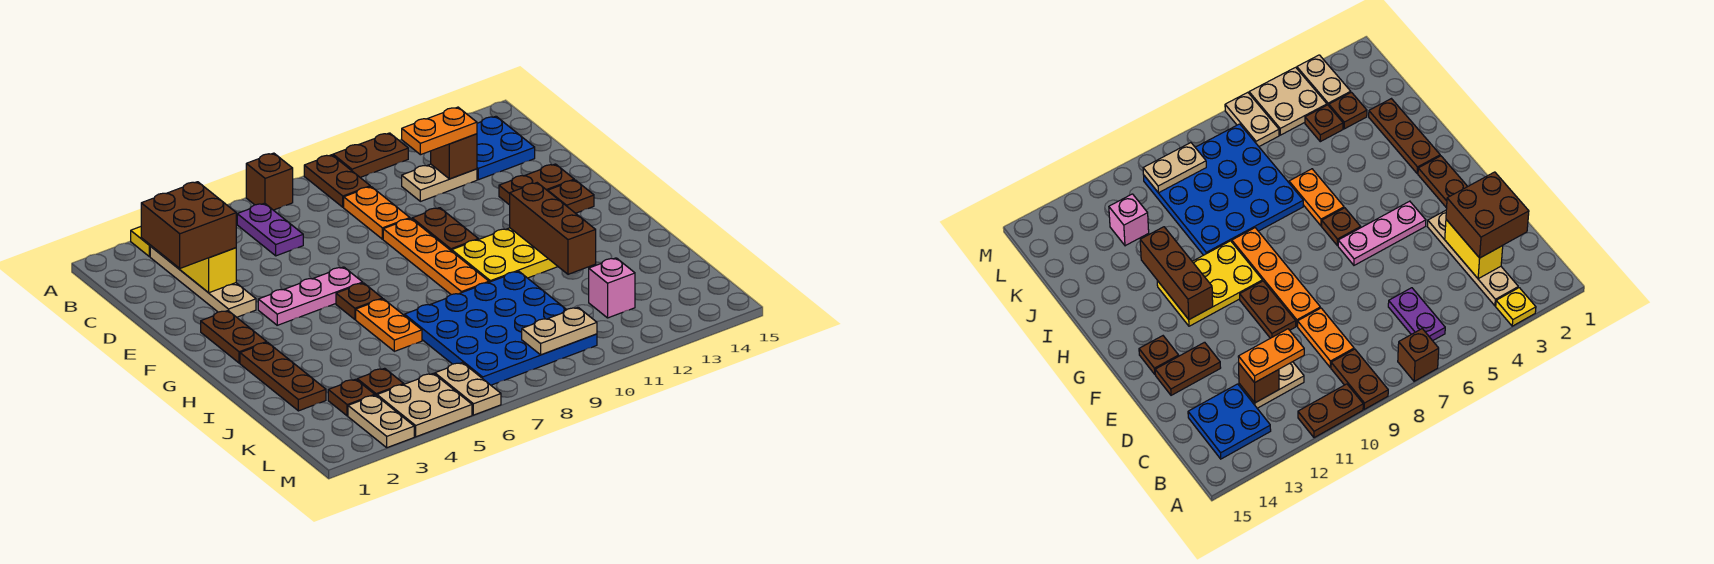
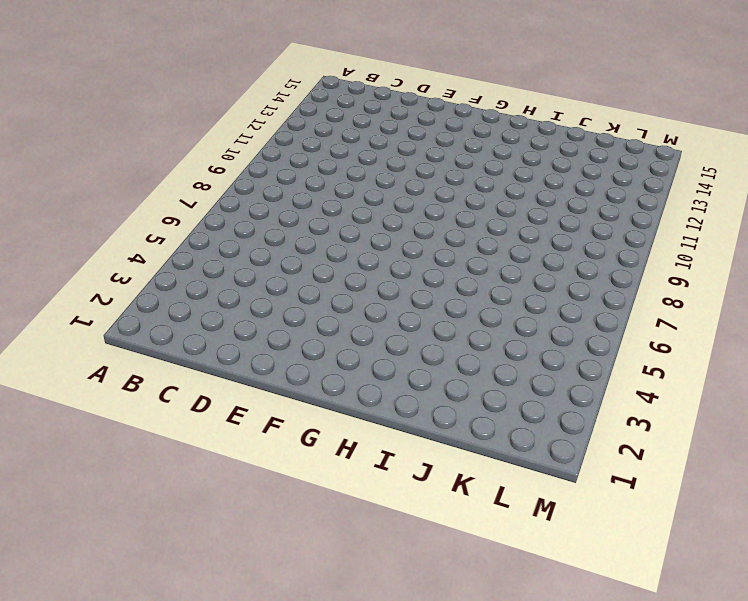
none -> yellow plate A3 level 1
none -> brown brick A7 level 1
none -> brown plate A9:B9 level 1
none -> brown plate A10:A11 level 1

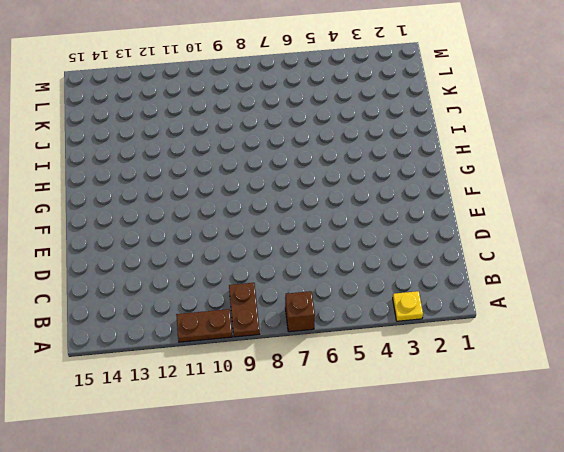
none -> tan plate B3:E3 level 1
none -> purple plate B6:C6 level 1
none -> blue plate B13:C14 level 1
none -> orange plate C9:D9 level 1

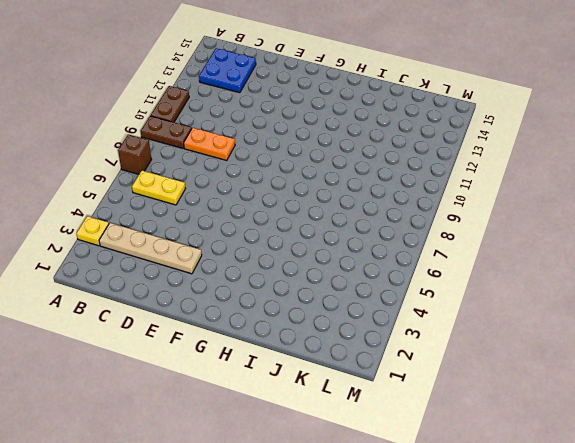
yellow plate B6:C6 level 1 -> purple plate B6:C6 level 1
none -> tan plate C11:C12 level 1
none -> orange plate E9:H9 level 1
none -> brown plate E10:F10 level 1
none -> brown plate E13:E14 level 1

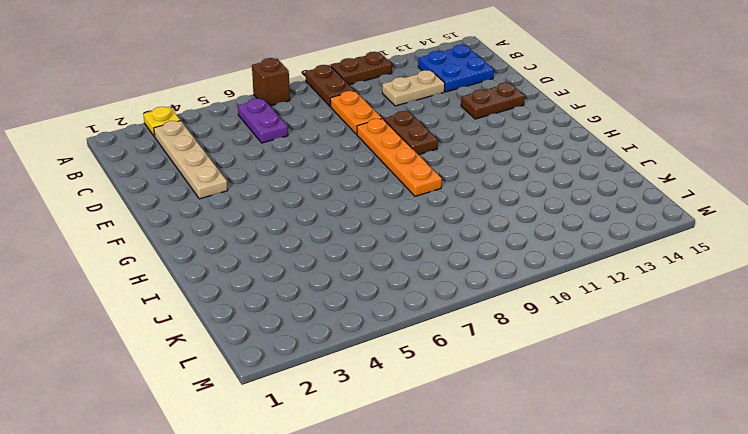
none -> brown plate F2:G2 level 1
none -> pink plate F4:F6 level 1
none -> brown plate F14 level 1
none -> brown plate G6 level 1

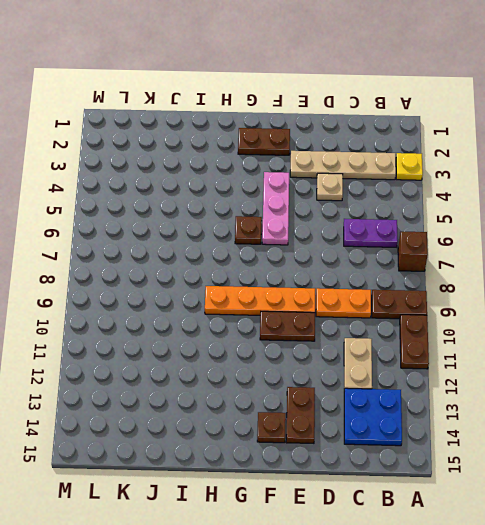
tan plate D4 level 1 -> none
none -> yellow plate G10:H12 level 1
none -> brown plate H2:J2 level 1
none -> orange plate H6:I6 level 1
none -> blue plate I7:L10 level 1

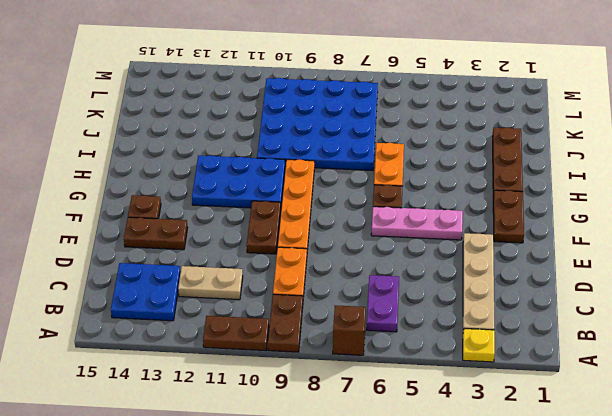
blue plate G10:H12 level 1 -> yellow plate G10:H12 level 1
none -> brown plate K3 level 1
none -> brown plate K4 level 1
none -> pink brick K12 level 1
none -> tan plate L3:M3 level 1

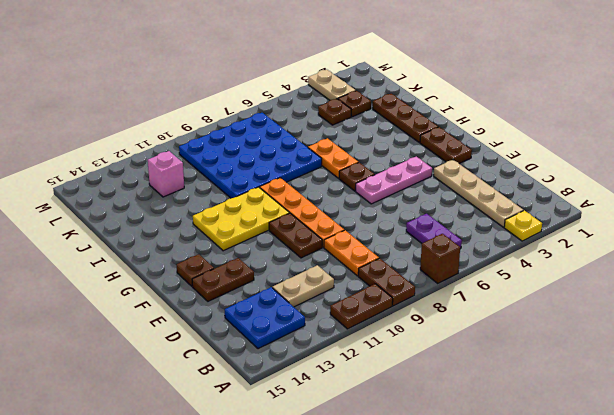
none -> tan plate L4:M5 level 1
none -> tan plate L6:M6 level 1
none -> yellow brick C3:D3 level 2
none -> brown brick C12 level 2

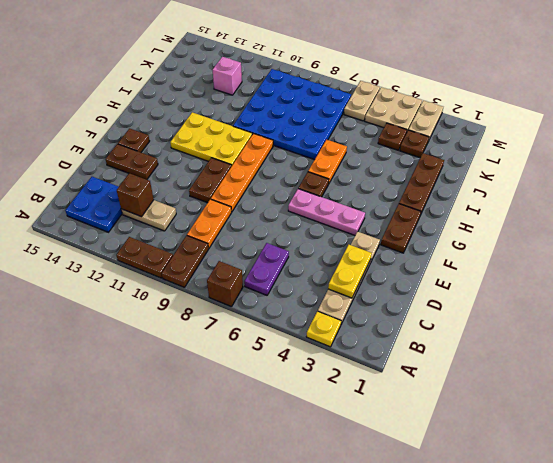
yellow plate C3:D3 level 2 -> yellow brick C3:D3 level 2
none -> brown brick G12:I12 level 2
none -> tan plate L9:L10 level 2
none -> brown brick C2:D3 level 3
none -> orange plate C11:C12 level 3

